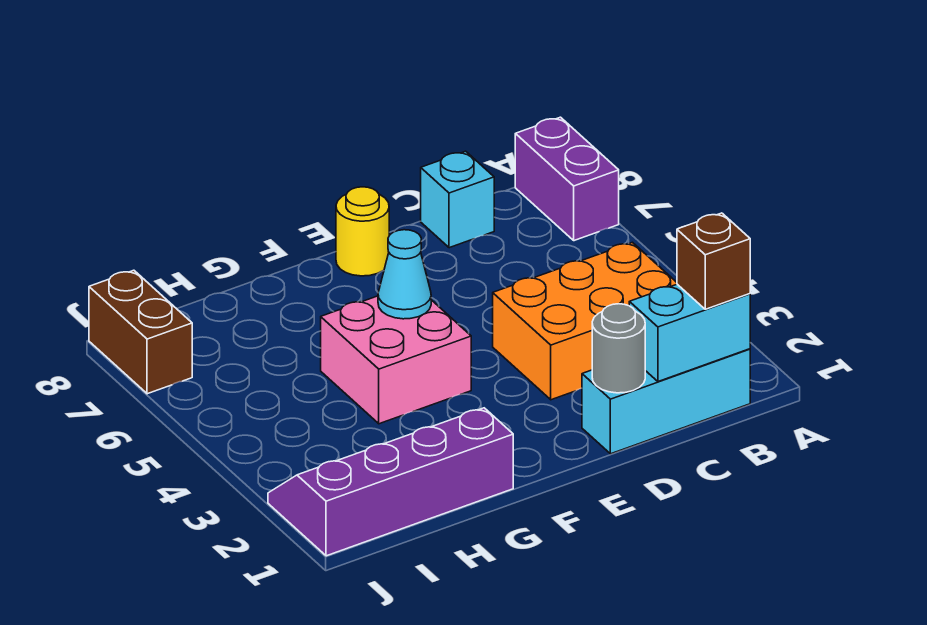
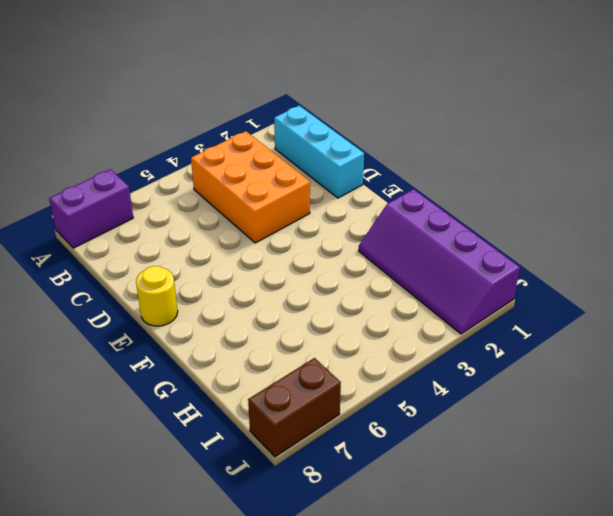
none -> cyan brick C8 level 1
none -> pink brick F4:G5 level 1
none -> cyan brick B1:C1 level 2

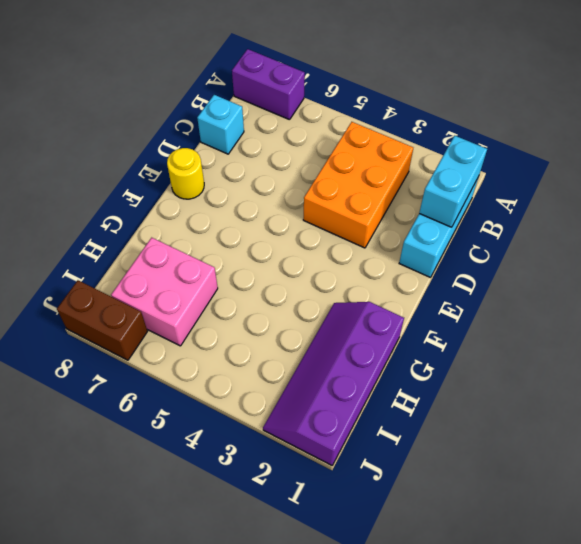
pink brick H6:I7 level 1 -> pink brick F4:G5 level 1
none -> grey round brick D1 level 2
none -> cyan cone F5 level 2
none -> brown brick B1 level 3

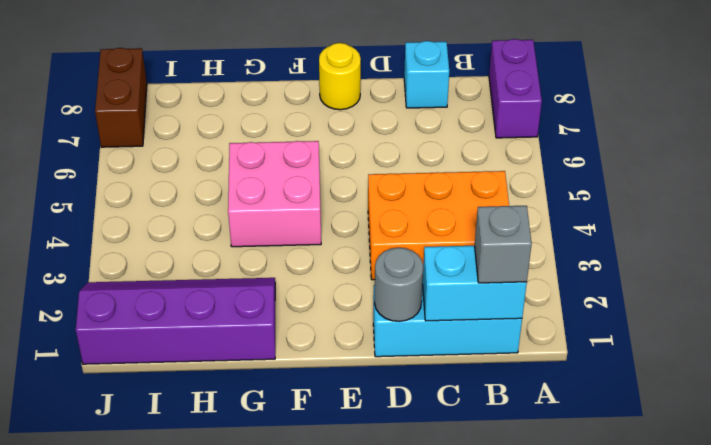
grey brick B1 level 3 -> brown brick B1 level 3
none -> cyan cone F5 level 2

